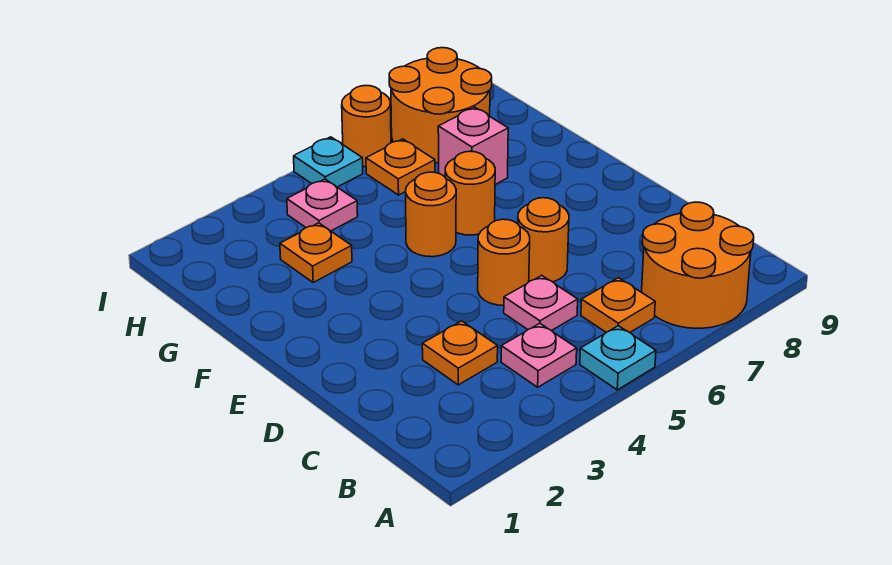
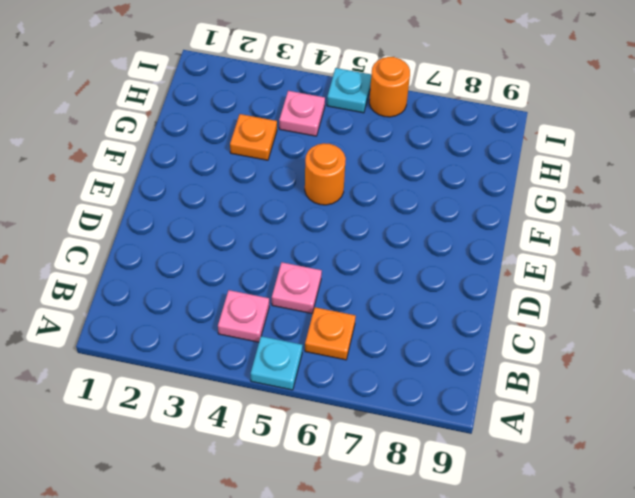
none -> orange round brick A7:B8 level 1
none -> orange plate C3 level 1
none -> orange round brick D5 level 1

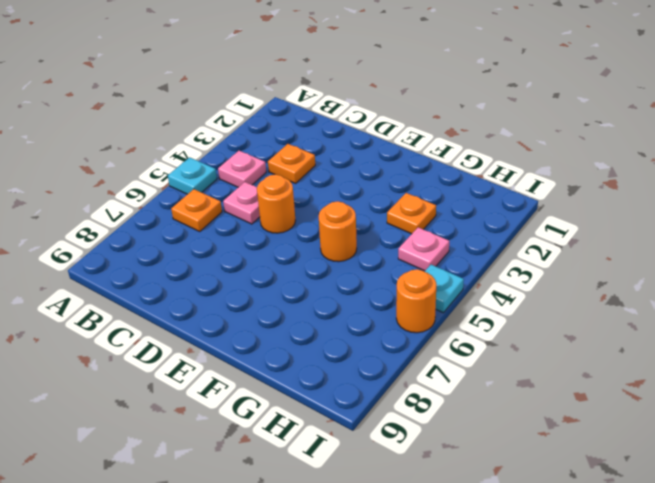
none -> orange round brick A7:B8 level 1
none -> orange round brick D6 level 1
none -> orange round brick F6 level 1

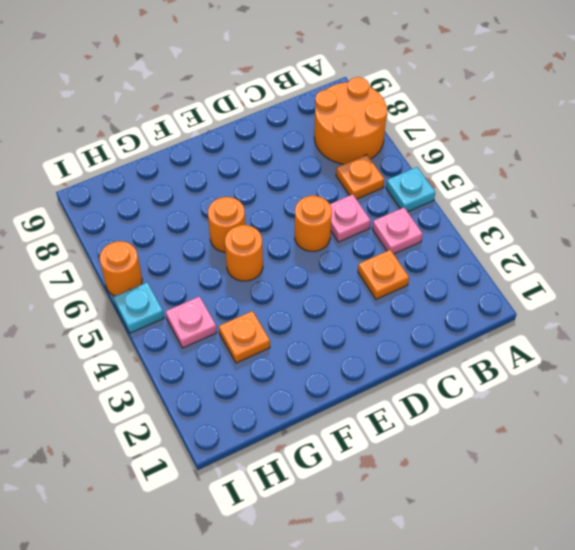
none -> orange round brick D6 level 1
none -> pink brick G7 level 1
none -> orange plate H6 level 1

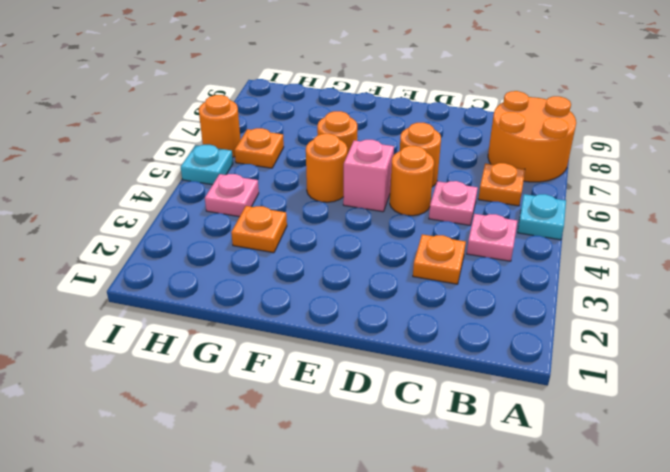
pink brick E5 level 1 -> pink brick G7 level 1
none -> orange round brick H7:I8 level 1

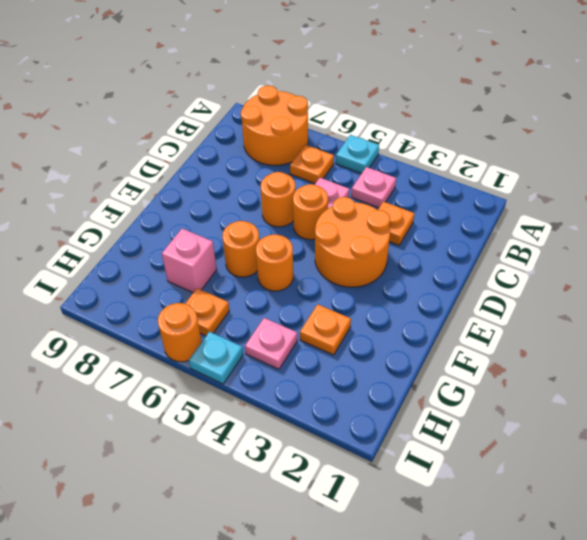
orange round brick D3:E4 level 1 -> orange round brick H7:I8 level 1

